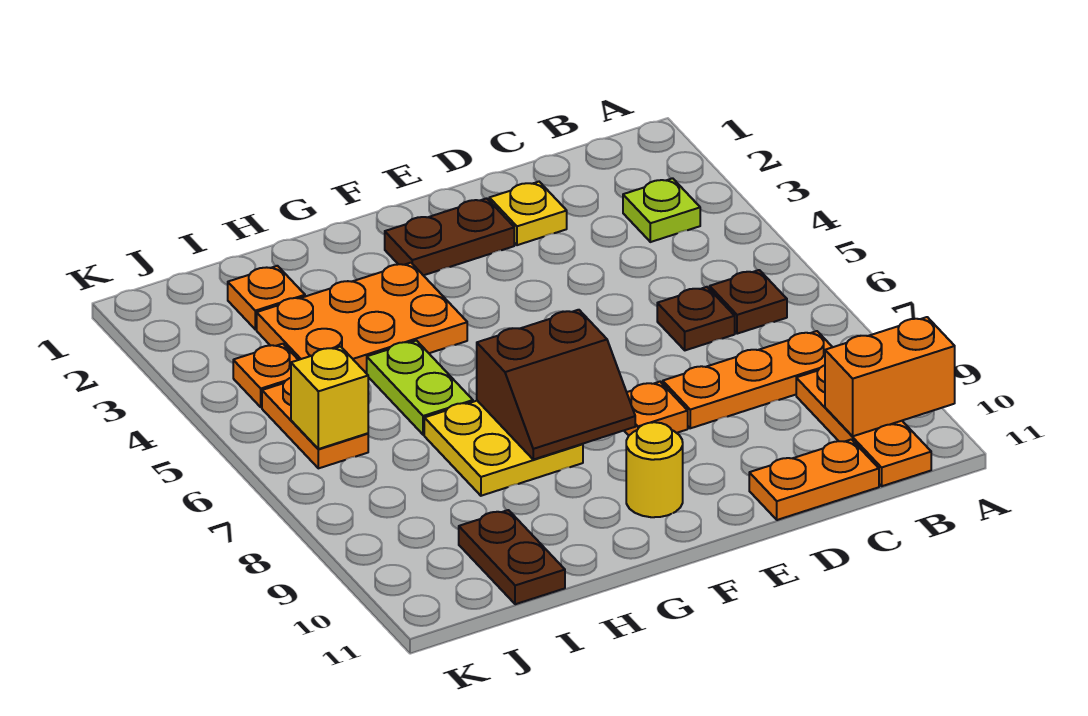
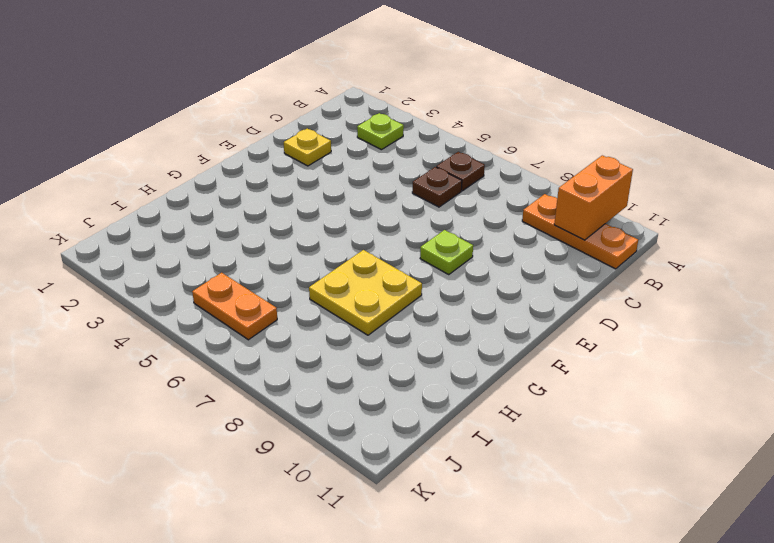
lime plate E8 level 1 -> orange plate E8 level 1
none -> orange plate B8:D8 level 1
none -> orange plate C11:D11 level 1
none -> brown plate E2:F2 level 1

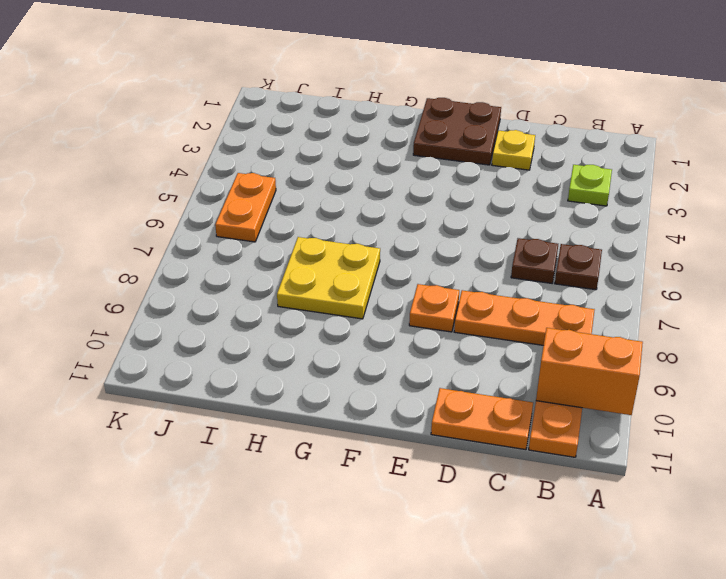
brown plate E1:F2 level 1 -> brown plate E2:F2 level 1
none -> yellow round brick F10 level 1
none -> orange plate G3:I4 level 1
none -> lime plate H5:H6 level 1

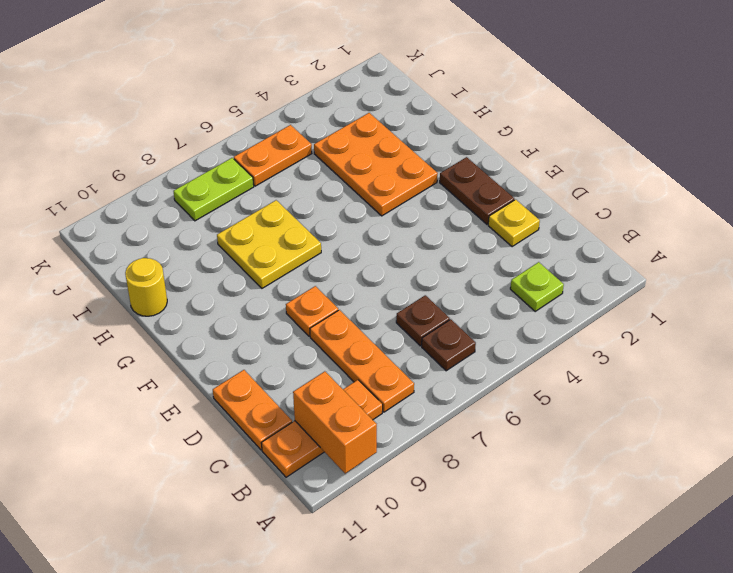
yellow round brick H11 level 1 -> yellow round brick F10 level 1
lime plate J7:J8 level 1 -> lime plate H5:H6 level 1
none -> orange plate I2 level 1
none -> brown plate I10:I11 level 1
none -> orange plate J4 level 1

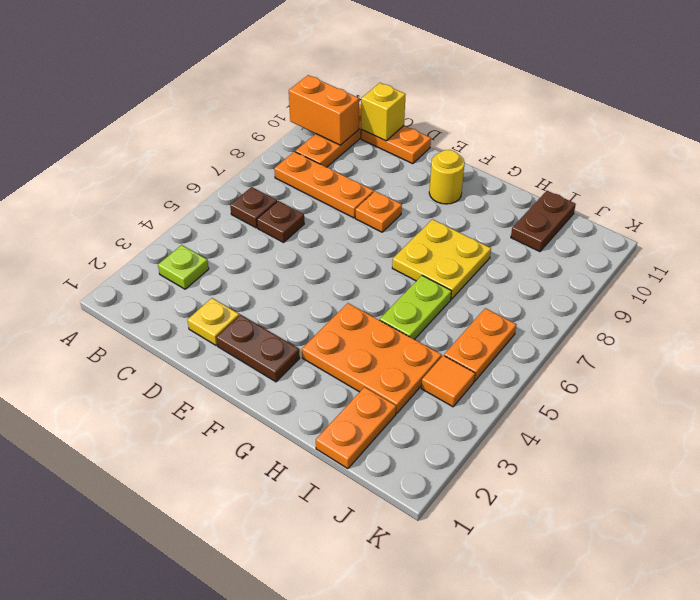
yellow brick C11 level 2 -> yellow brick J6 level 2
orange plate I1:I2 level 1 -> orange plate I2 level 1
orange tile J4 level 1 -> orange plate J4 level 1
none -> brown slope F7:G8 level 2 top 7

